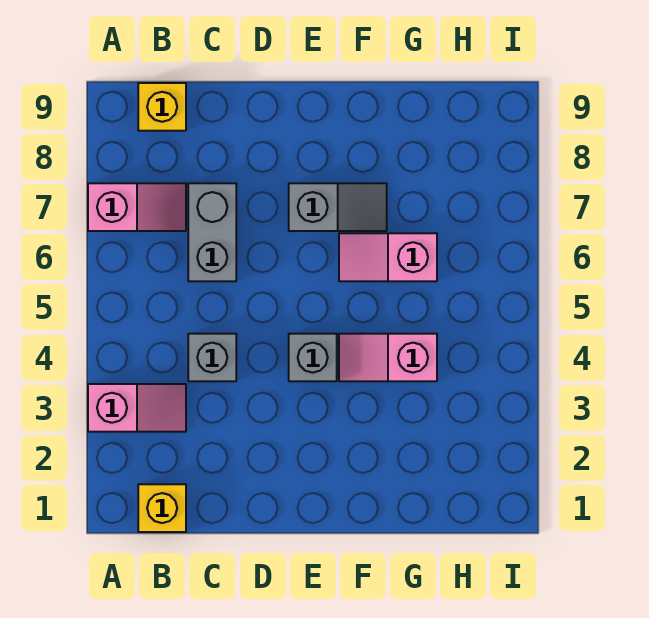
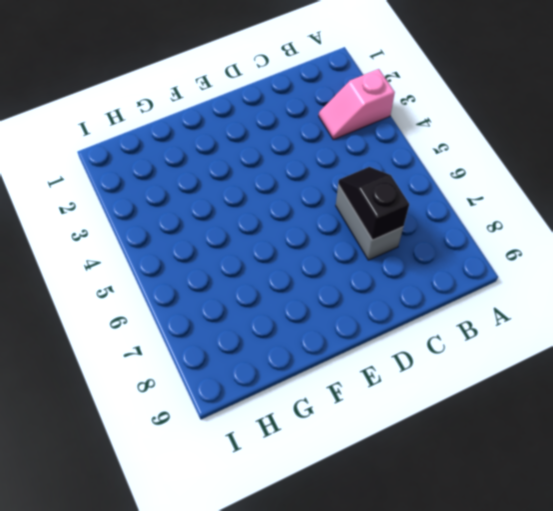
black slope C6:C7 level 2 top 7 -> none
none -> pink slope A7:B7 level 1 top A
none -> yellow brick B1 level 1

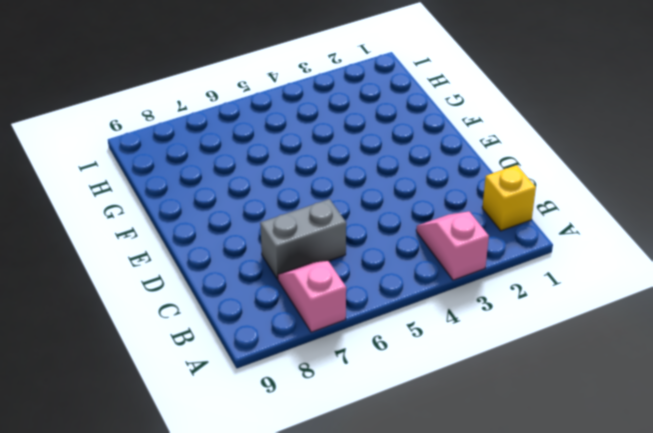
none -> yellow brick B9 level 1
none -> grey brick C4 level 1

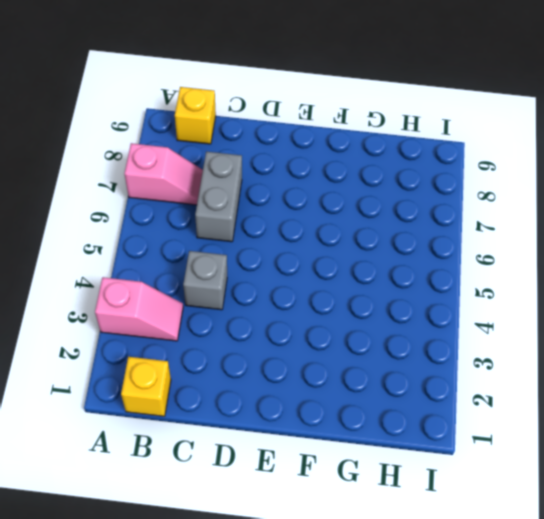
none -> grey brick E4 level 1
none -> grey slope E7:F7 level 1 top E

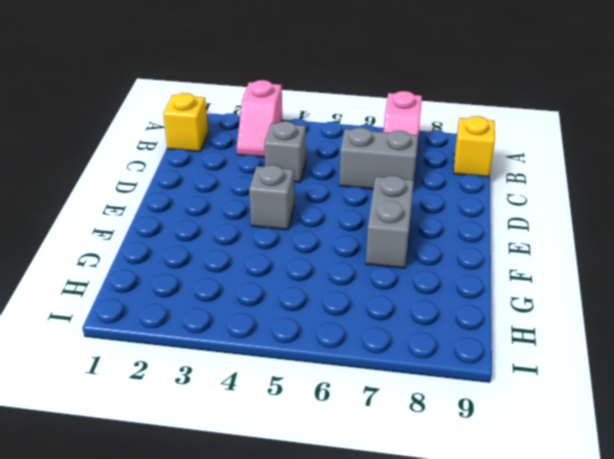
grey brick E7:F7 level 1 -> grey slope E7:F7 level 1 top E
none -> pink slope F4:G4 level 1 top G
none -> pink slope F6:G6 level 1 top G

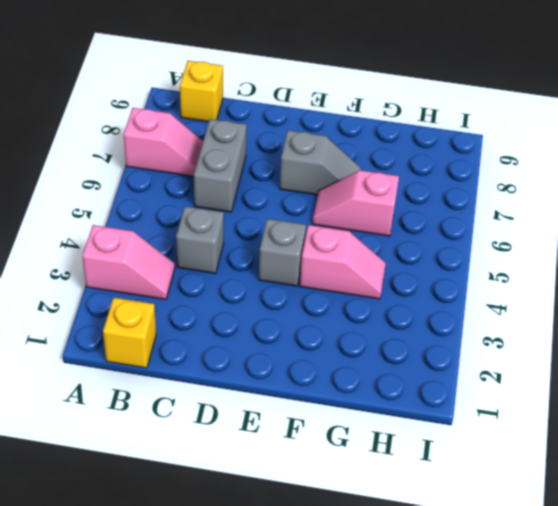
pink slope F4:G4 level 1 top F -> pink slope F4:G4 level 1 top G

